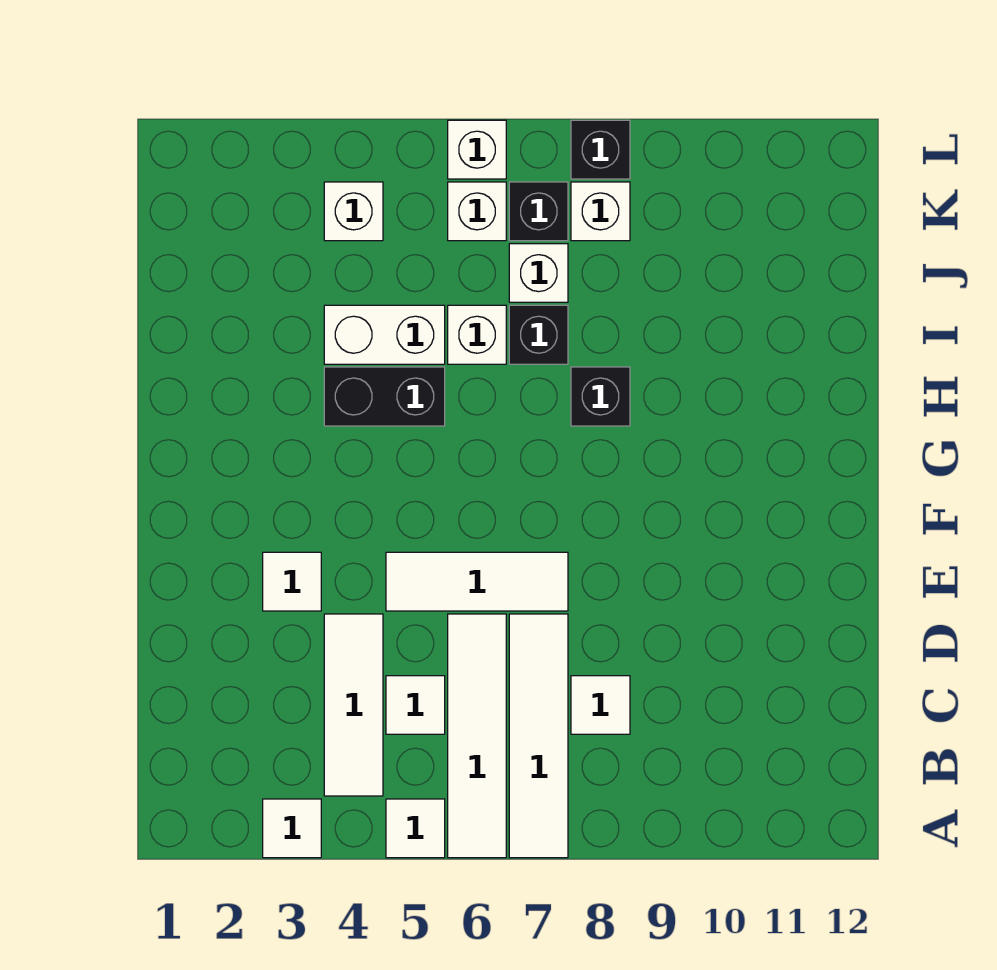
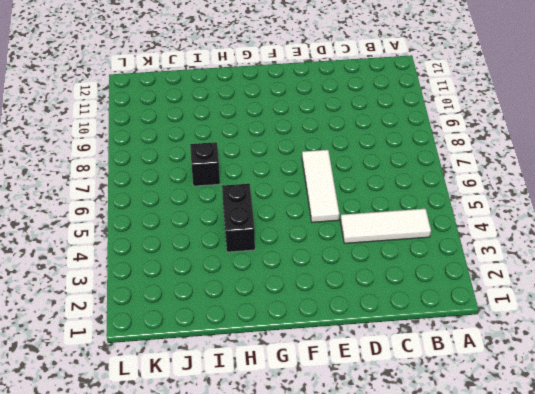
none -> white tile A3 level 1
none -> white tile A5 level 1
none -> white tile A6:D6 level 1

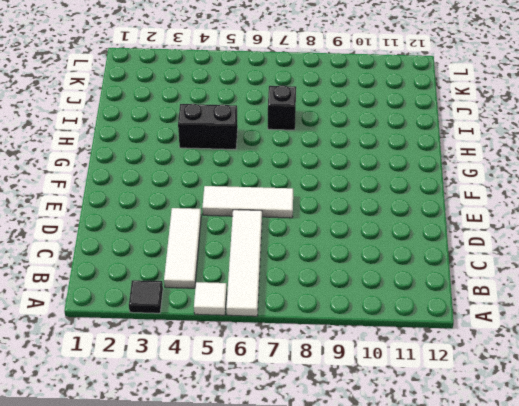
black tile A3 level 1 -> white tile A3 level 1
none -> white tile A7:D7 level 1
none -> white tile C5 level 1
none -> white tile C8 level 1

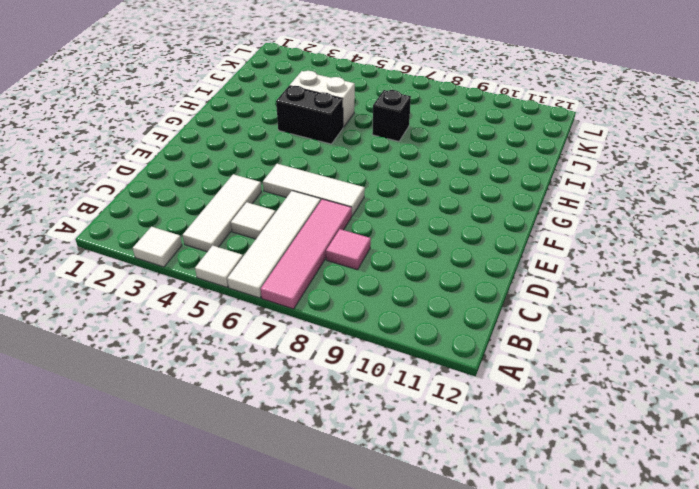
pink tile A7:D7 level 1 -> white tile A7:D7 level 1
pink tile C8 level 1 -> white tile C8 level 1
none -> white tile E3 level 1
none -> black brick H8 level 1
none -> white brick I6 level 1

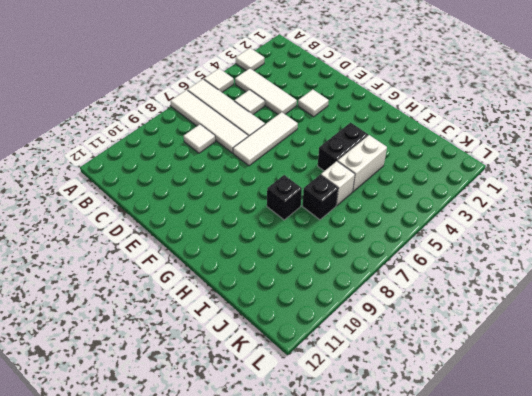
none -> white brick J7 level 1
none -> white brick K4 level 1
none -> white brick K6 level 1

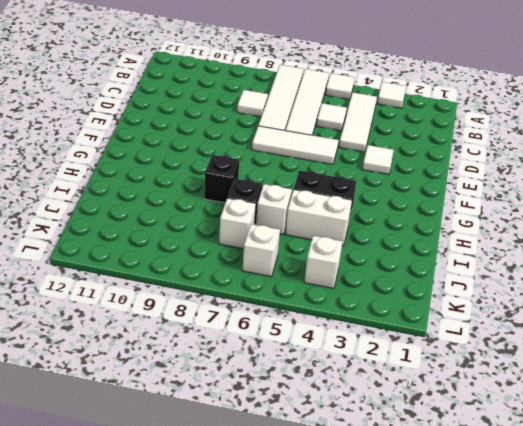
none -> black brick K7 level 1
none -> white brick K8 level 1
none -> white brick L6 level 1

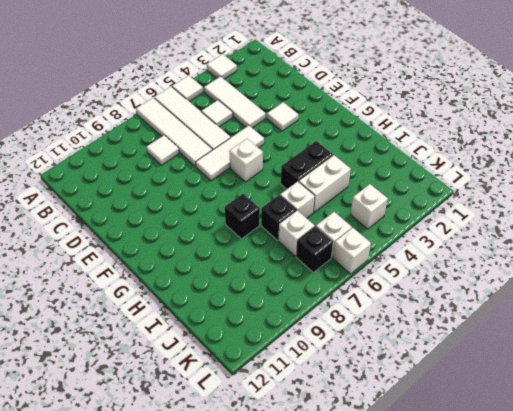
white brick F6 level 1 -> white brick K8 level 1
none -> black brick L8 level 1

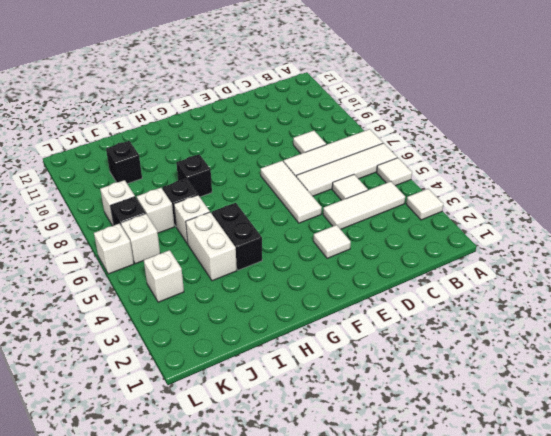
black brick J10 level 1 -> black brick L8 level 1

